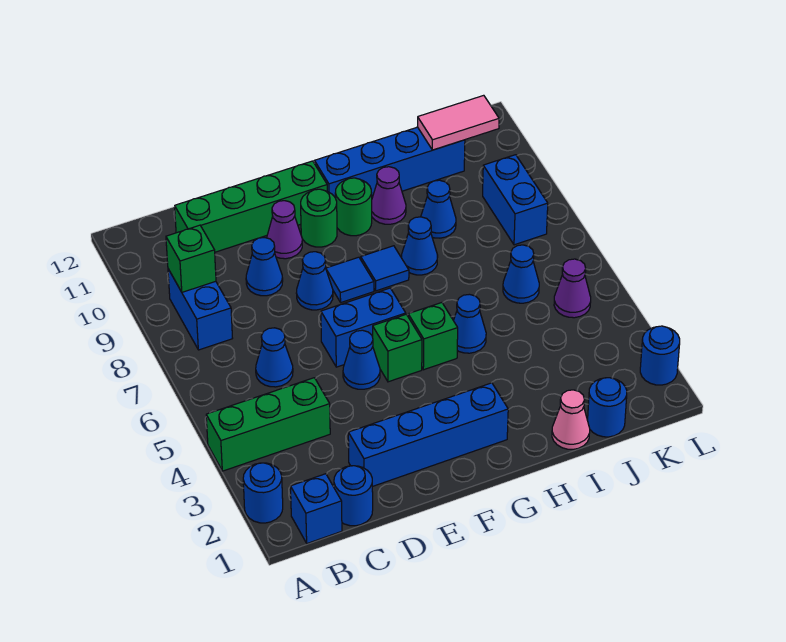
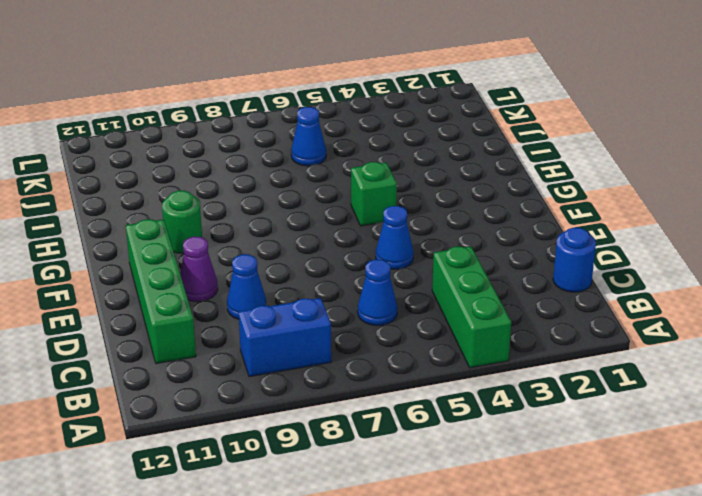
none -> blue round brick A2 level 1
none -> blue brick B1 level 1
none -> blue brick D2:G2 level 1
none -> blue brick E6:F6 level 1

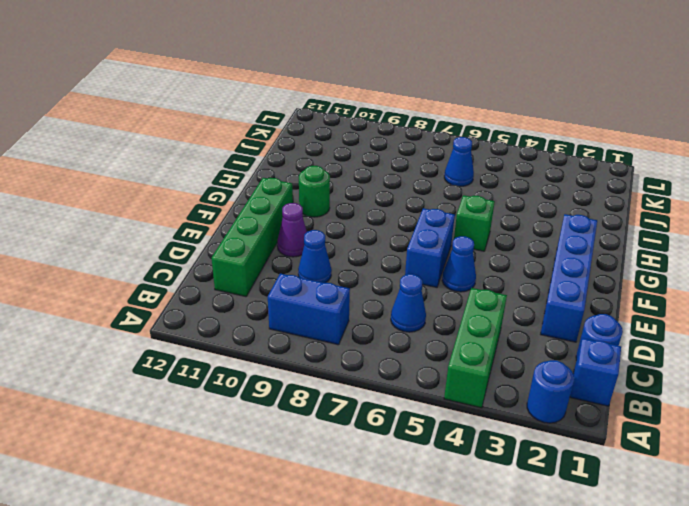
none -> blue cone E8 level 1
none -> green brick F5 level 1
none -> blue tile F8 level 1
none -> green round brick F10 level 1

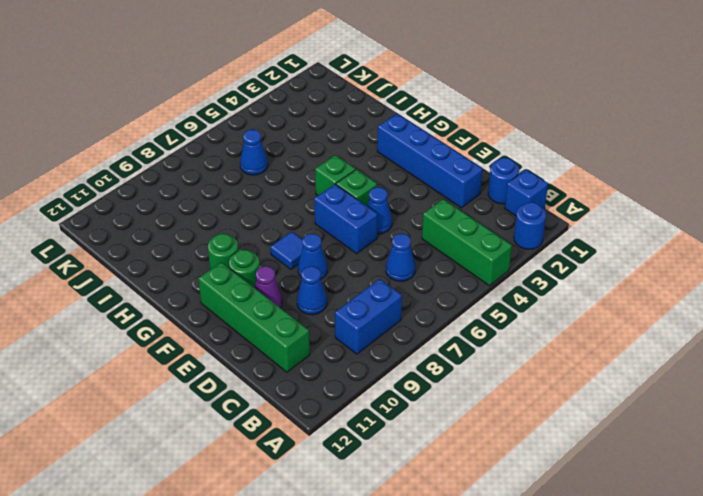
none -> blue tile G8 level 1
none -> blue brick G11:J11 level 1
none -> blue cone H5 level 1
none -> blue cone H8 level 1

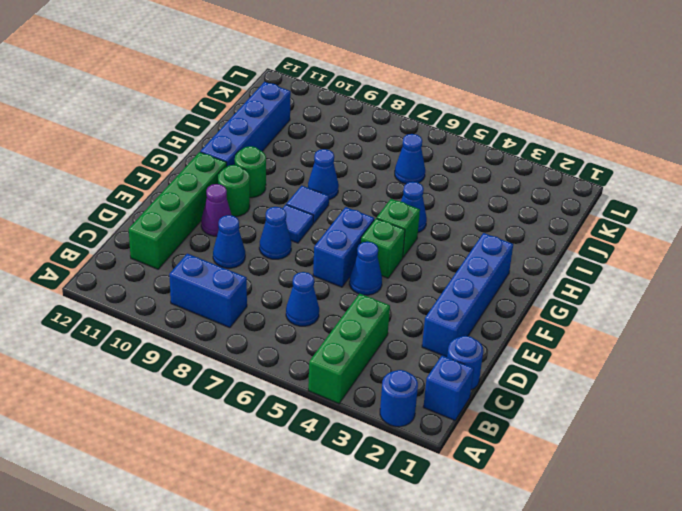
none -> purple cone H10 level 1
none -> pink cone I1 level 1
none -> blue cone I9 level 1
none -> blue round brick J1 level 1

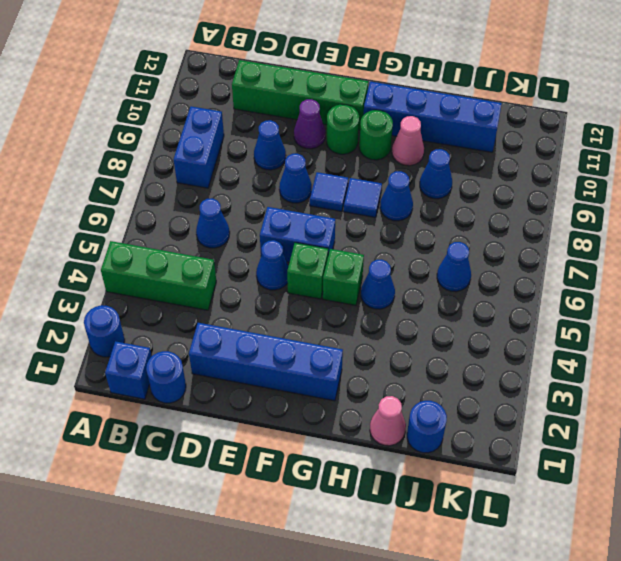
pink cone H10 level 1 -> purple cone H10 level 1
none -> purple cone K5 level 1
none -> blue brick K8:K9 level 1
none -> blue round brick L2 level 1
none -> green brick B9 level 2

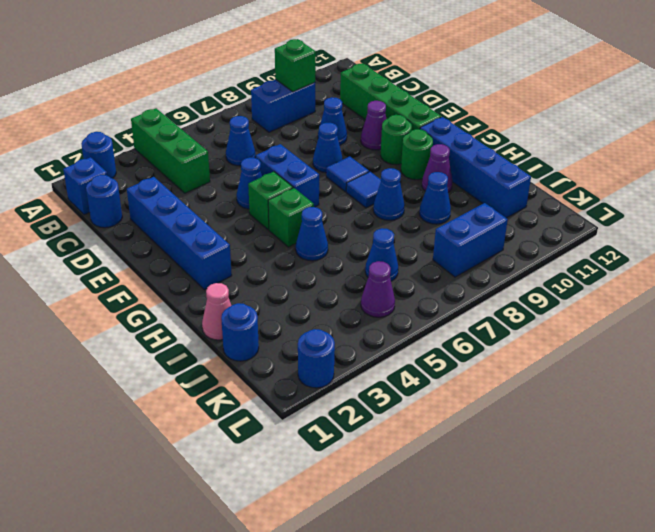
none -> pink tile J11:K11 level 2

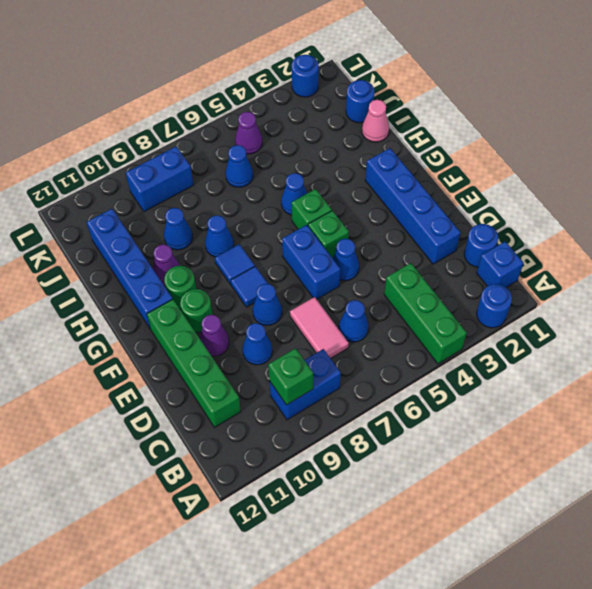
pink tile C7:D7 level 1 -> pink tile J11:K11 level 2

